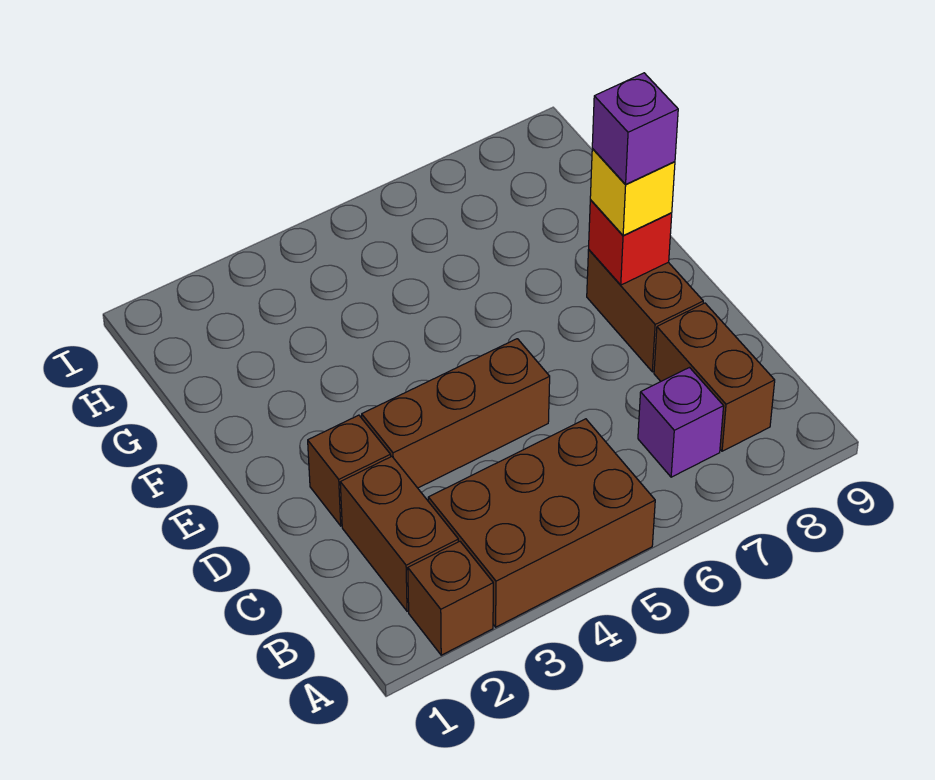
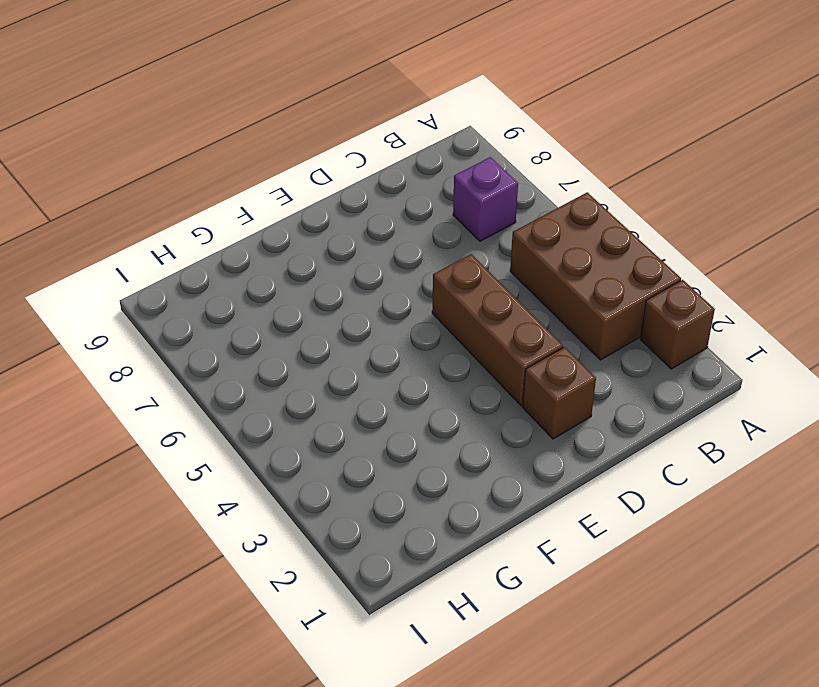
none -> brown brick B2:C2 level 1
none -> brown brick B8:C8 level 1

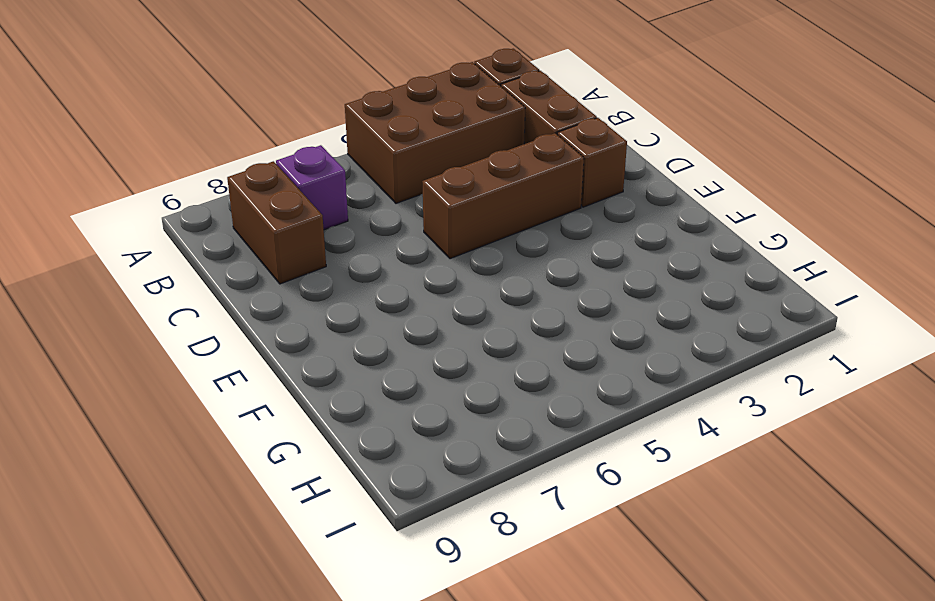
none -> brown brick D8:E8 level 1
none -> red brick E8 level 2

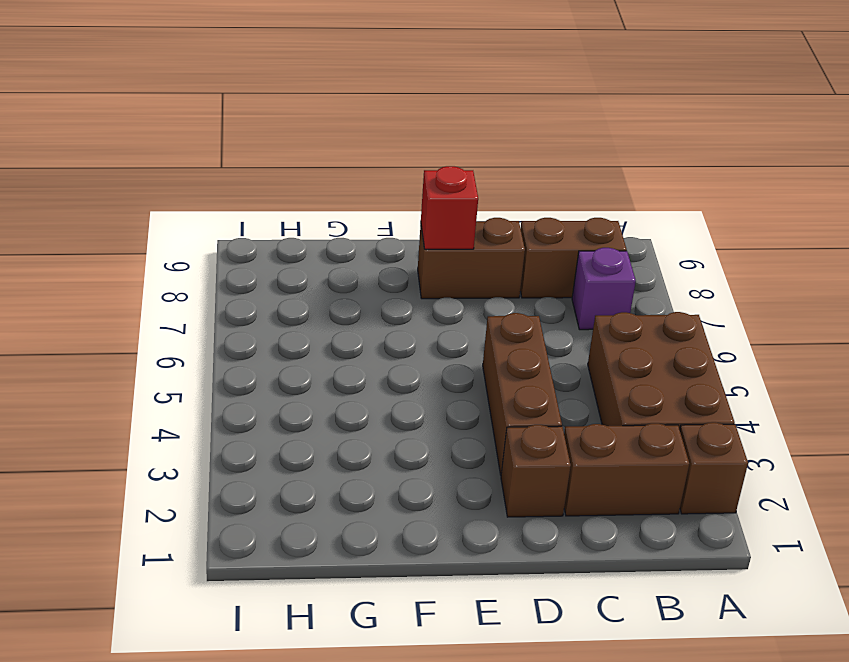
none -> yellow brick E8 level 3
none -> purple brick E8 level 4

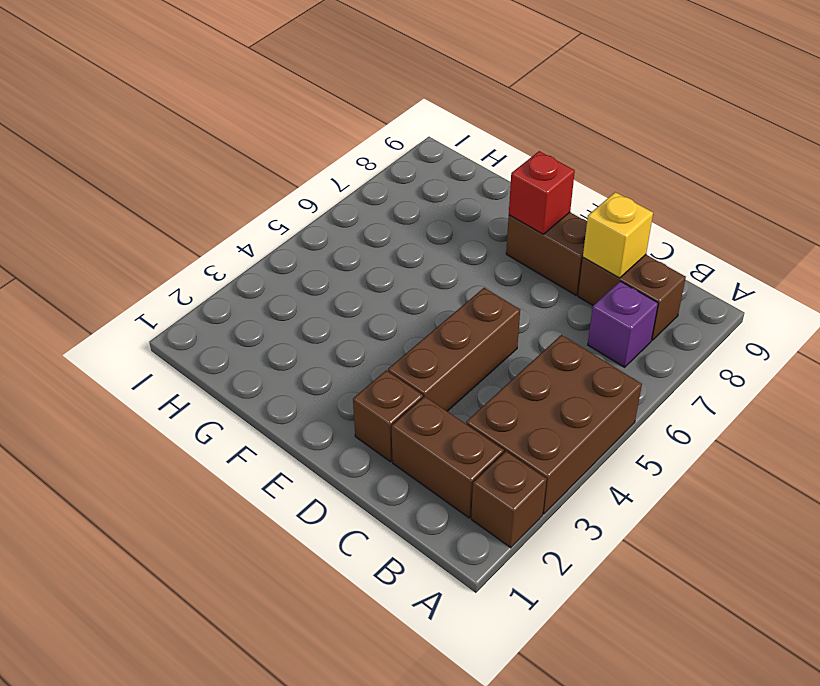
yellow brick C8 level 2 -> yellow brick E8 level 3
none -> purple brick E8 level 4

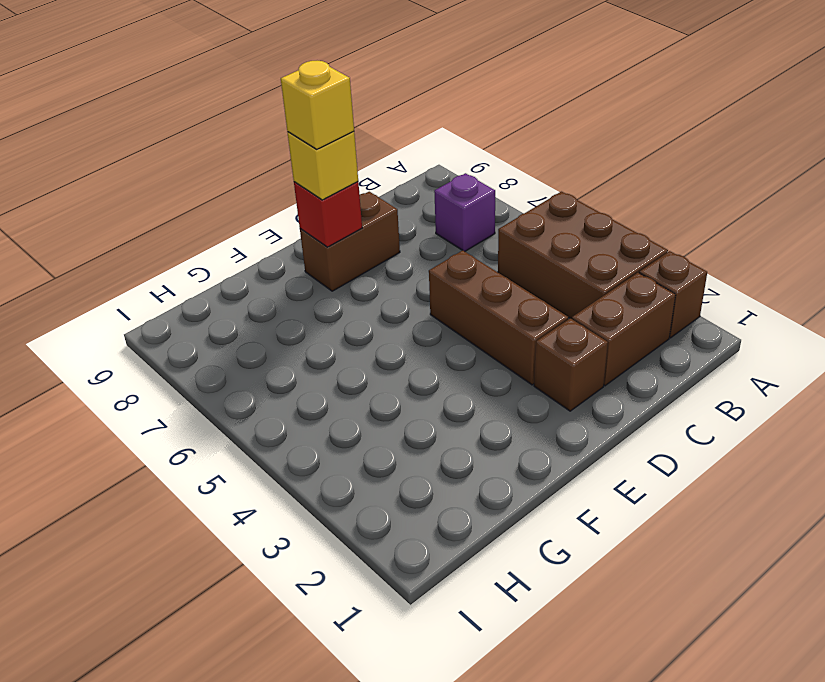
yellow brick E8 level 4 -> purple brick E8 level 4
none -> brown brick B8:C8 level 1

